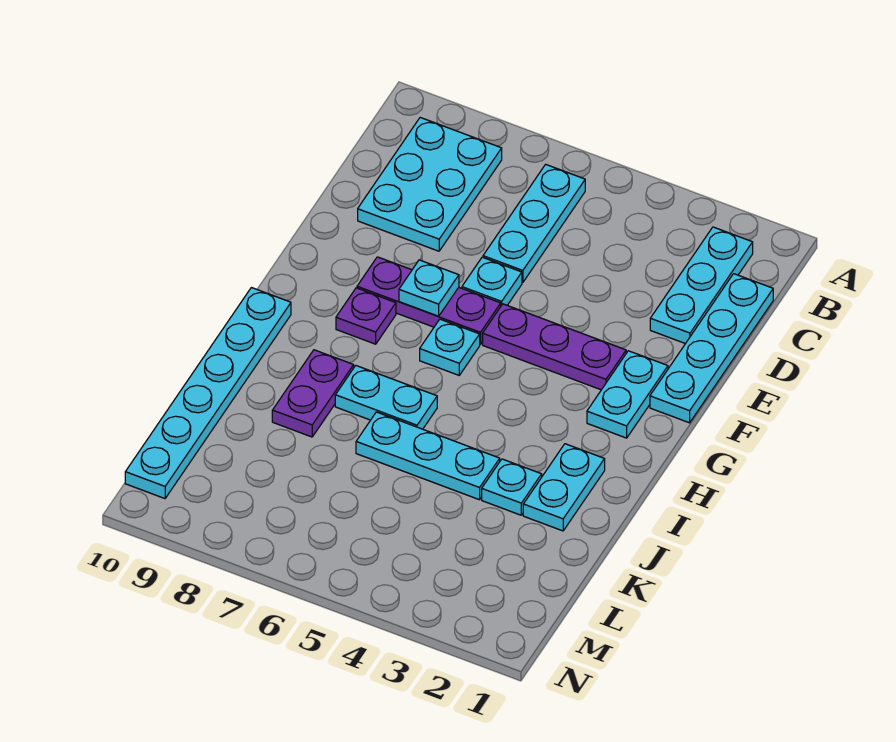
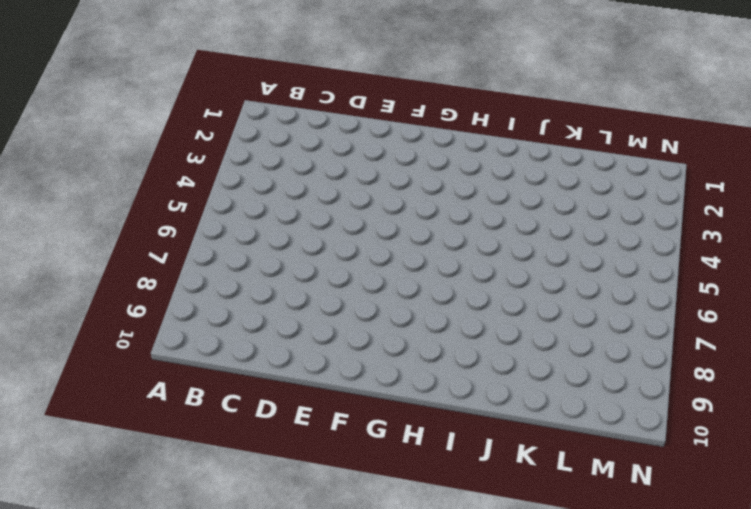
none -> cyan plate B2:D2 level 1
none -> cyan plate B6:D6 level 1
none -> cyan plate B8:D9 level 1

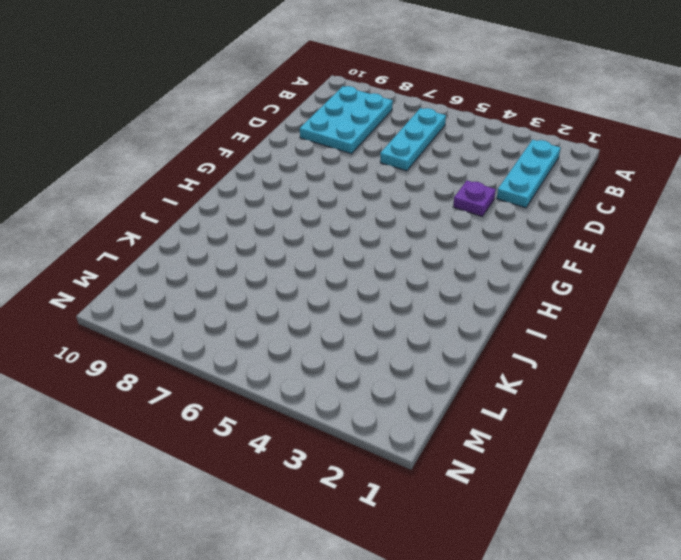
purple plate E3 level 1 -> purple plate G8 level 1
none -> cyan plate C1:F1 level 1
none -> cyan plate E6 level 1
none -> cyan plate F2:G2 level 1

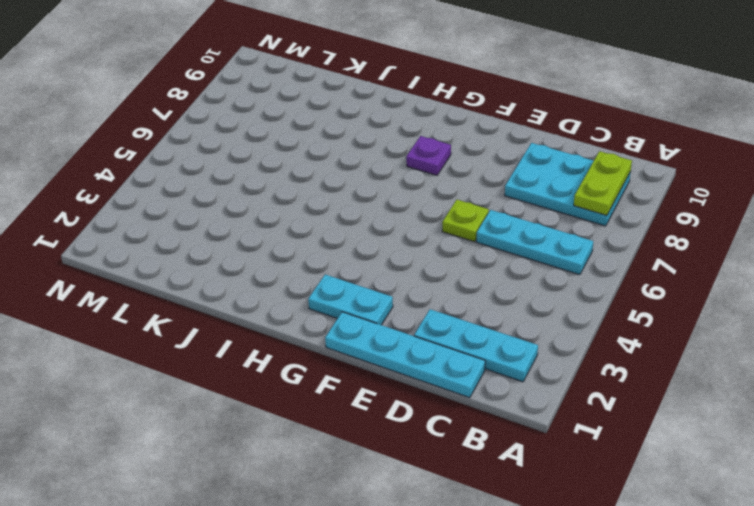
lime plate B8:B9 level 2 -> none
lime plate E6 level 1 -> cyan plate E6 level 1
none -> purple plate F3:F5 level 1
none -> purple plate F6:F8 level 1
none -> cyan plate G6 level 1

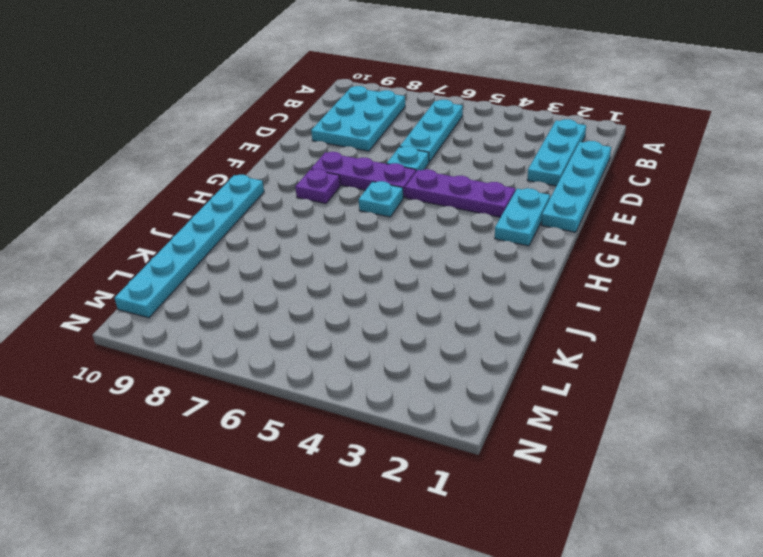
none -> cyan plate I2:J2 level 1
none -> cyan plate I6:I7 level 1
none -> purple plate I8:J8 level 1

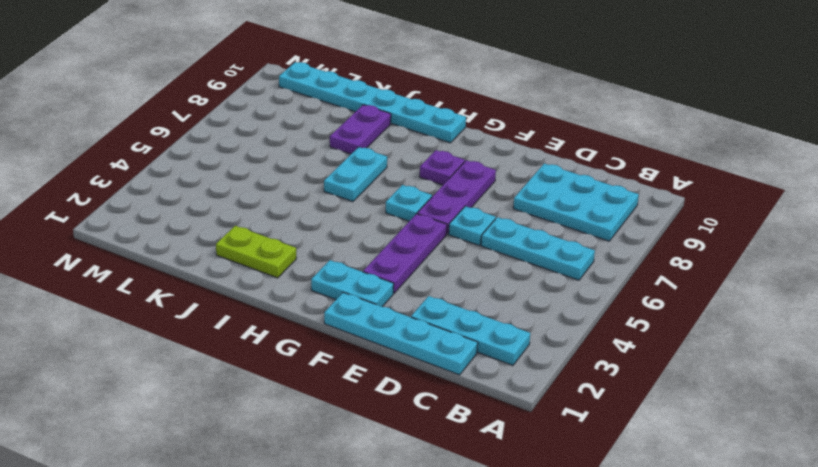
lime plate I2:J2 level 1 -> cyan plate I2:J2 level 1
purple plate J8:J9 level 1 -> purple plate I8:J8 level 1
none -> cyan plate J3 level 1
none -> cyan plate J4:J6 level 1
none -> cyan plate F7 level 2

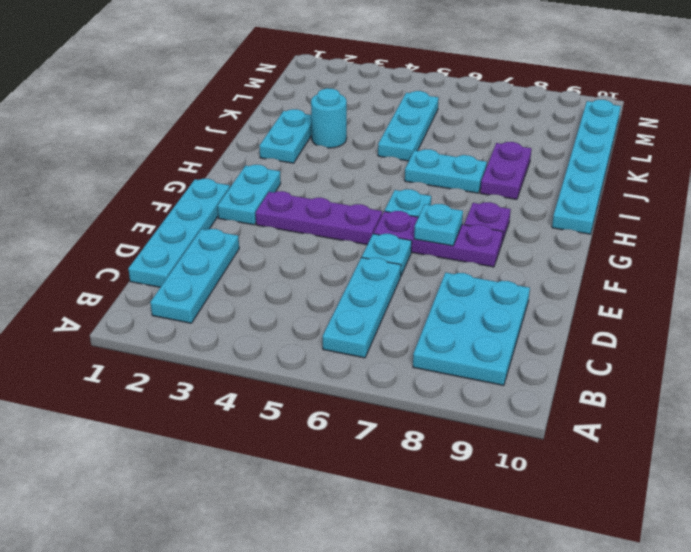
cyan round brick J3 level 1 -> cyan plate J3 level 1
cyan plate J5:L5 level 1 -> cyan plate J4:J6 level 1

